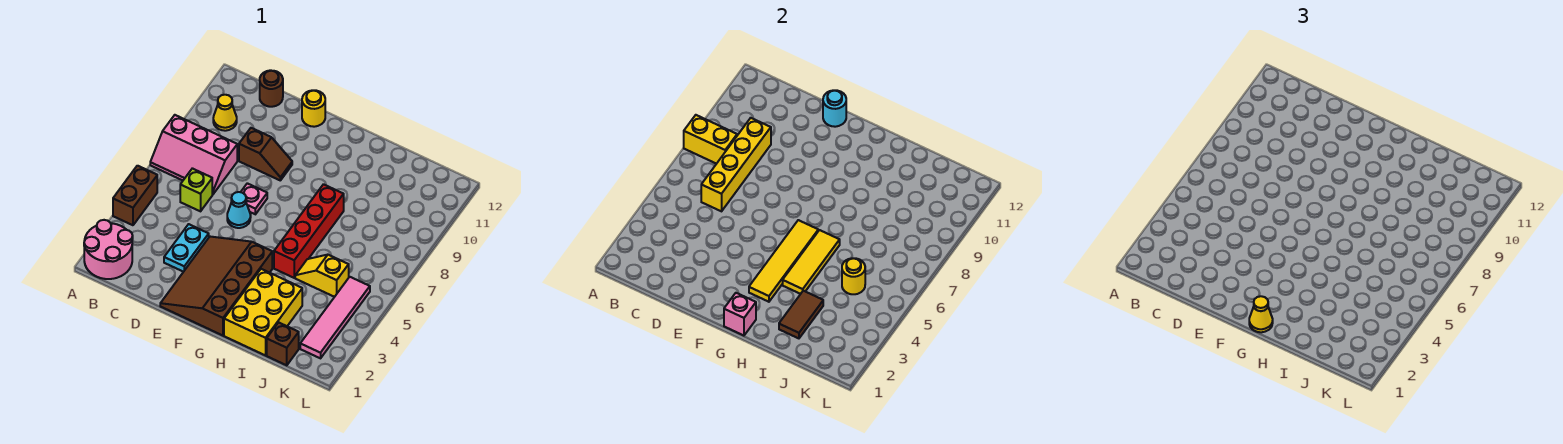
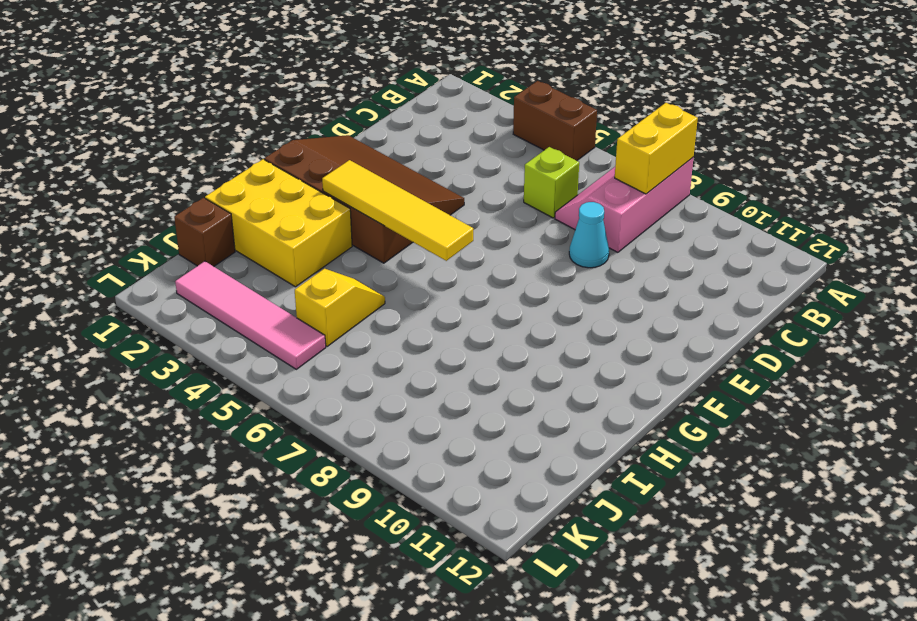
cyan cone D8 level 1 -> cyan cone E6 level 1
none -> pink round brick A1:B2 level 1
none -> yellow cone B10 level 1
none -> brown round brick C12 level 1

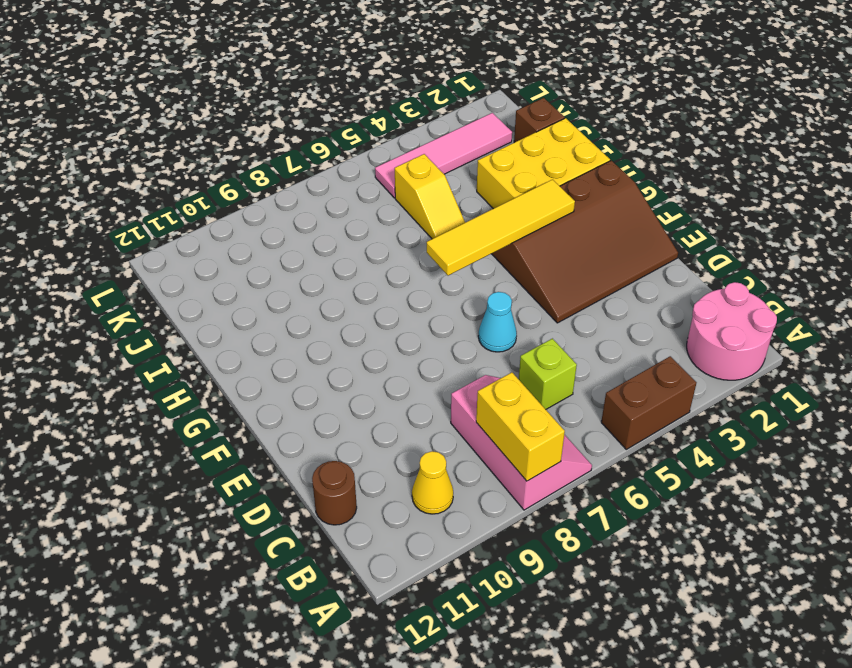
none -> cyan plate D3:D4 level 1
none -> brown slope D9:E9 level 1 top D
none -> pink plate E7 level 1

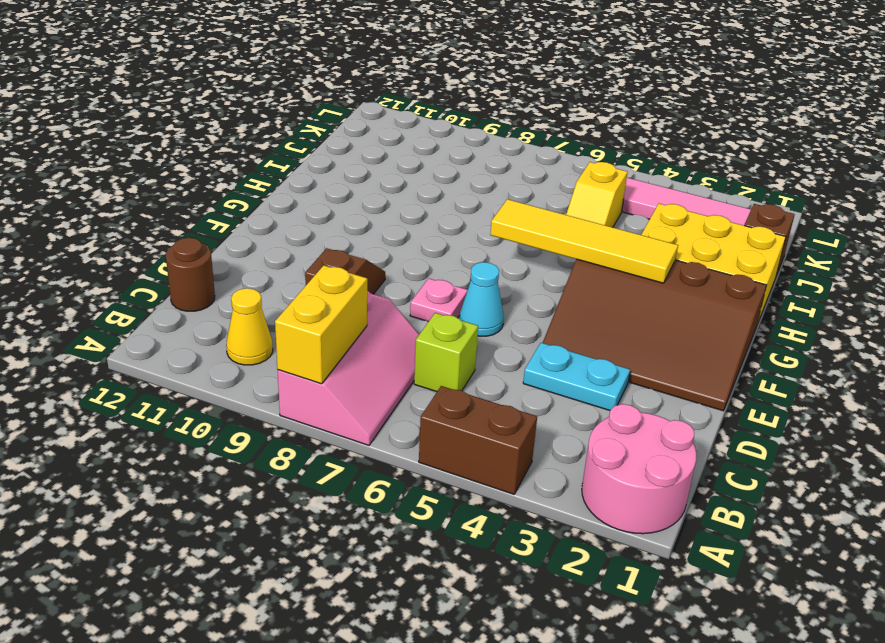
none -> yellow round brick E12 level 1
none -> red brick H5:H8 level 1
none -> yellow brick C6:C9 level 2

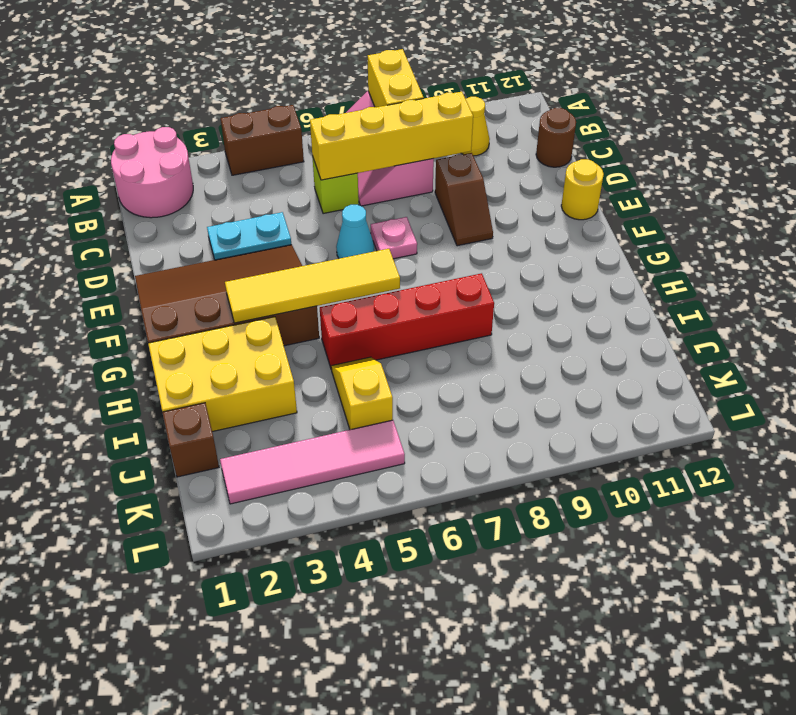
none -> cyan round brick E12 level 2
none -> pink brick G1 level 2
none -> yellow tile H4:H6 level 2

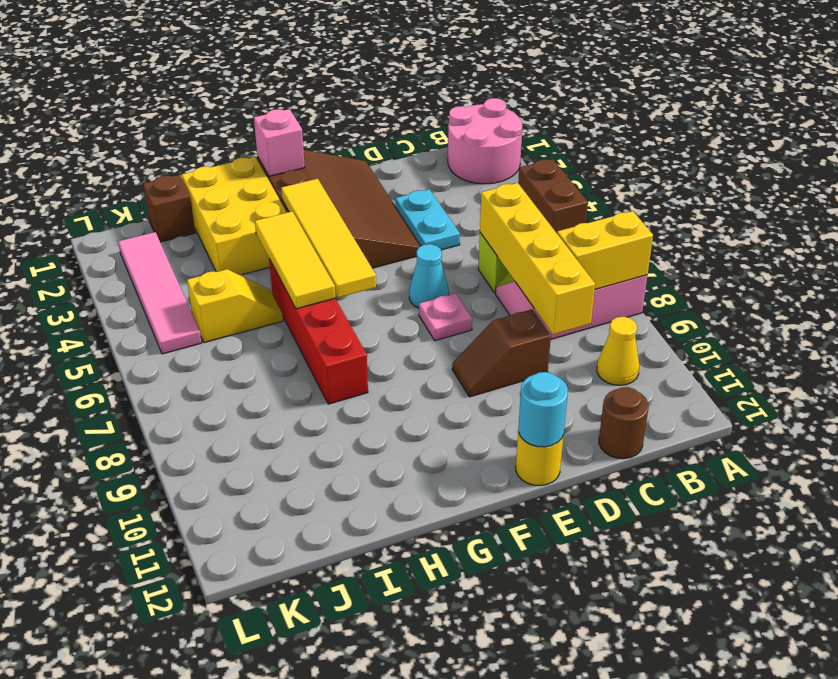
none -> brown tile I2:I3 level 2
none -> yellow round brick J5 level 2
none -> yellow cone G1 level 3

